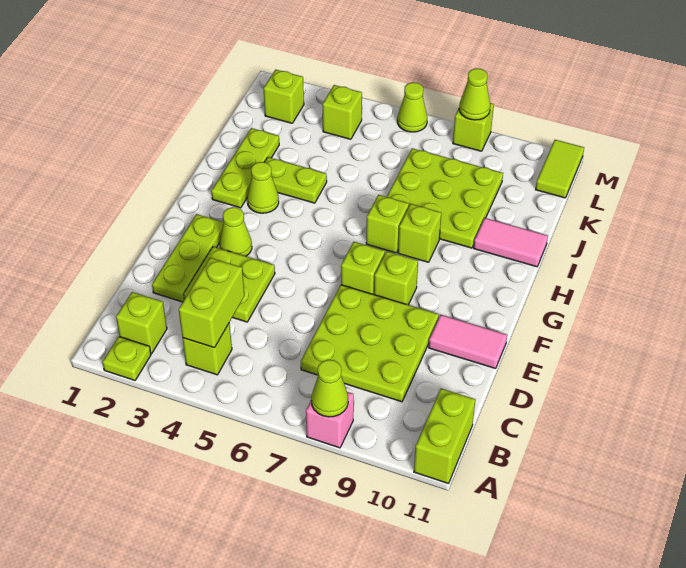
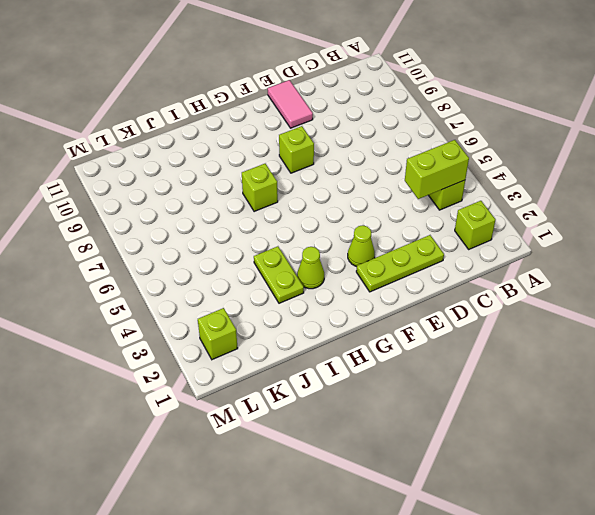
none -> lime plate A2 level 1
none -> pink brick A8 level 1
none -> lime brick A11:B11 level 1

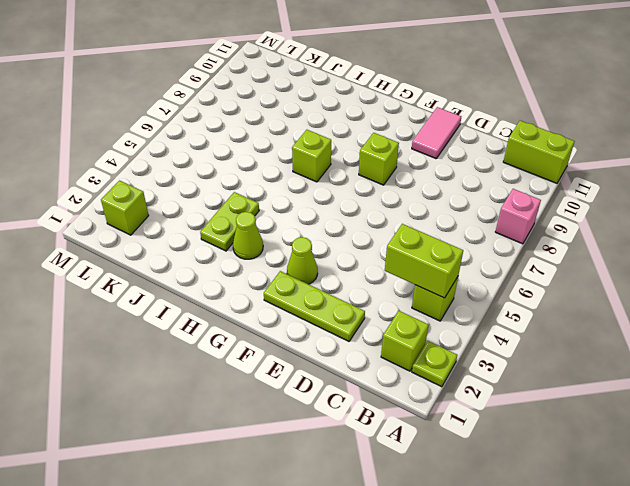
none -> lime plate C7:E9 level 1
none -> lime plate D3:E4 level 1
none -> lime brick F7 level 1

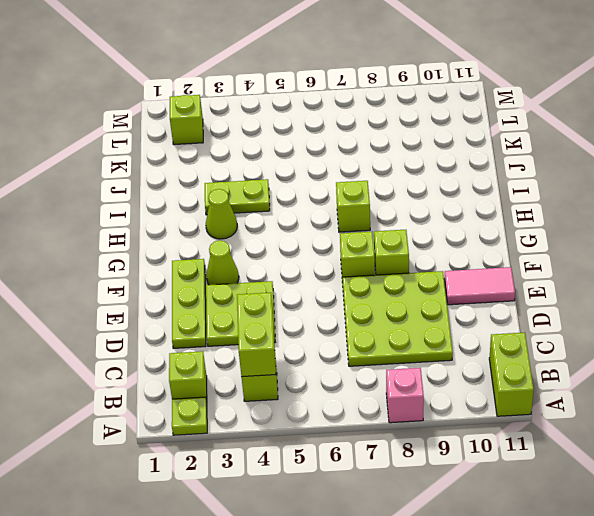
none -> lime plate H2:J2 level 1
none -> lime brick H8 level 1
none -> lime plate I7:K9 level 1

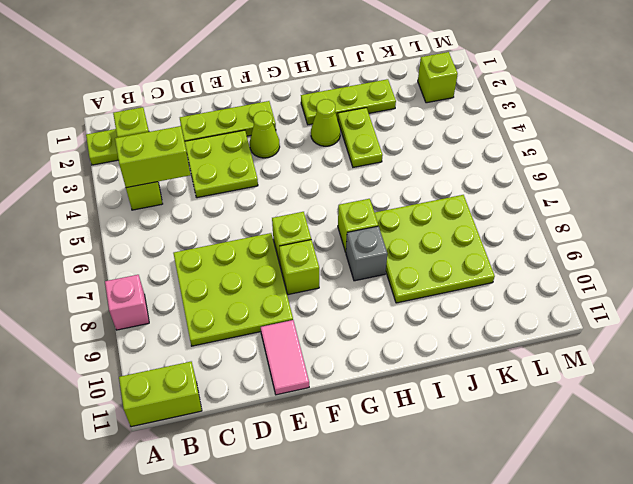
grey brick H8 level 1 -> lime brick H8 level 1
none -> pink tile I10:I11 level 1
none -> lime brick L4 level 1
none -> lime tile L11:M11 level 1

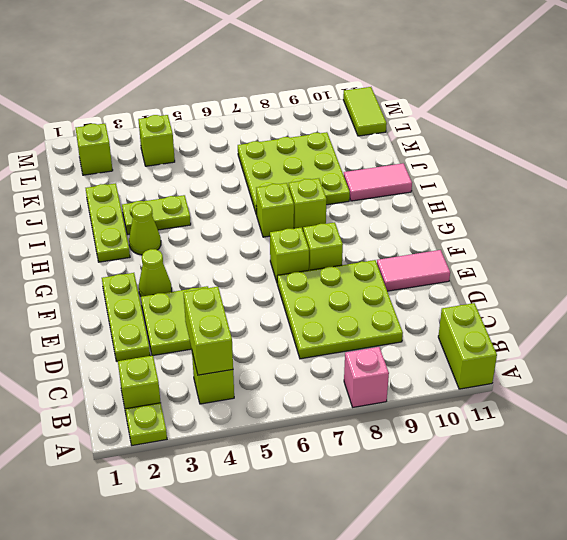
none -> lime cone M6 level 1
none -> lime brick M8 level 1
none -> lime cone A8 level 2

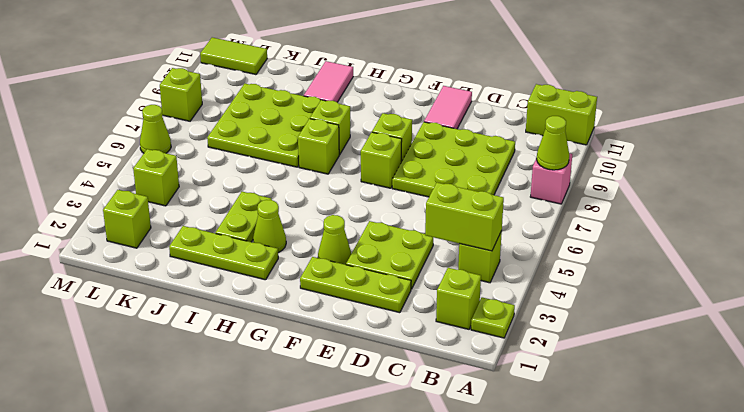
none -> lime cone M8 level 2

